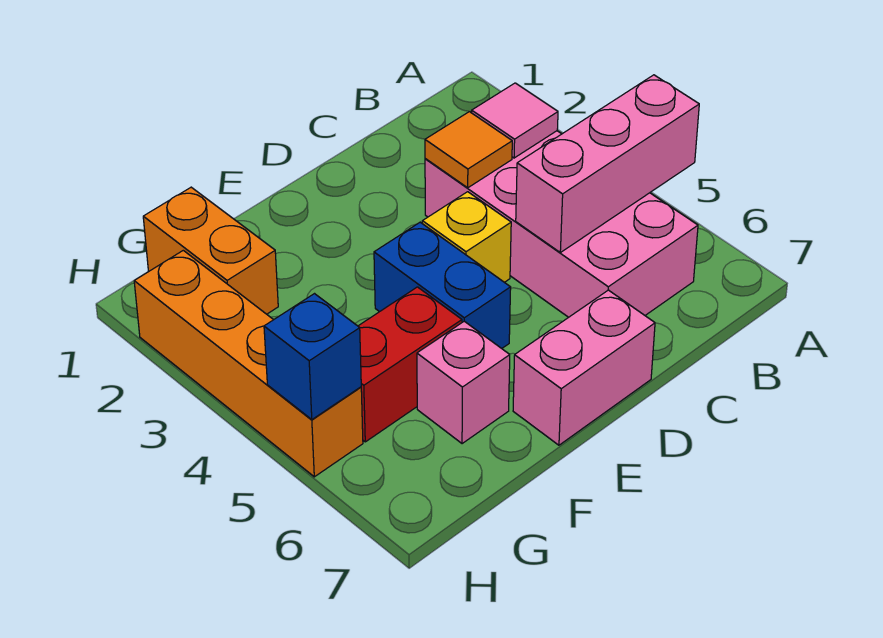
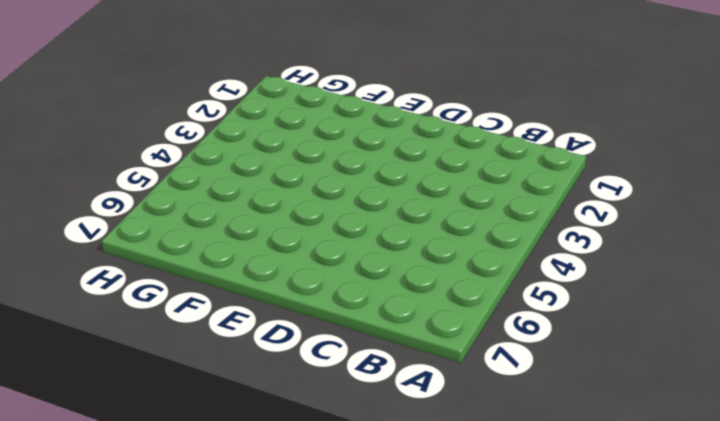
none -> pink brick B3:C6 level 1
none -> yellow brick D4 level 1
none -> pink brick D7:E7 level 1

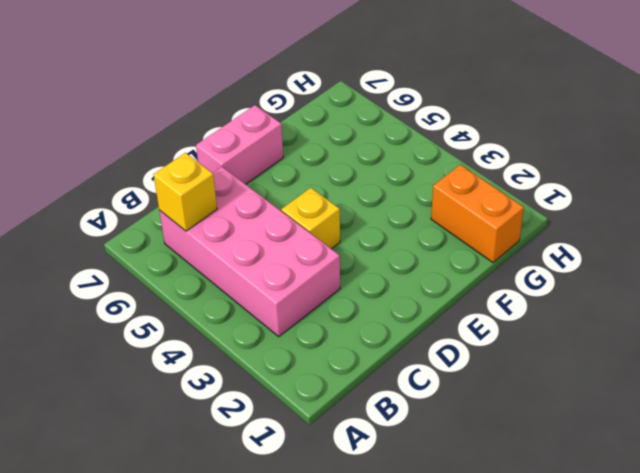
yellow brick B6 level 2 -> none
none -> blue brick E4:E5 level 1
none -> red brick F5:G5 level 1
none -> pink brick F6 level 1

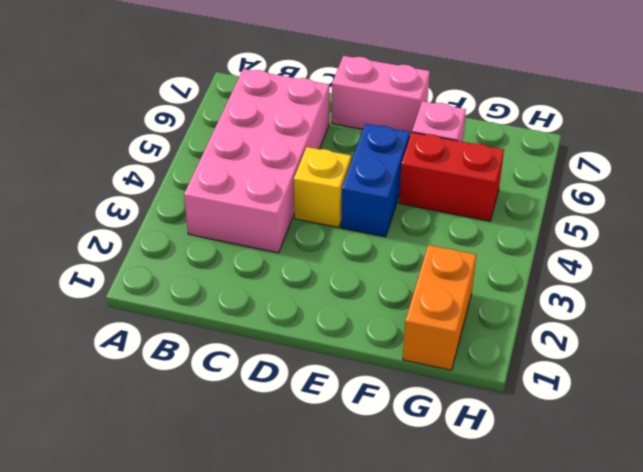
none -> orange brick H2:H5 level 1
none -> pink brick A5:C5 level 2
none -> pink tile B3 level 2

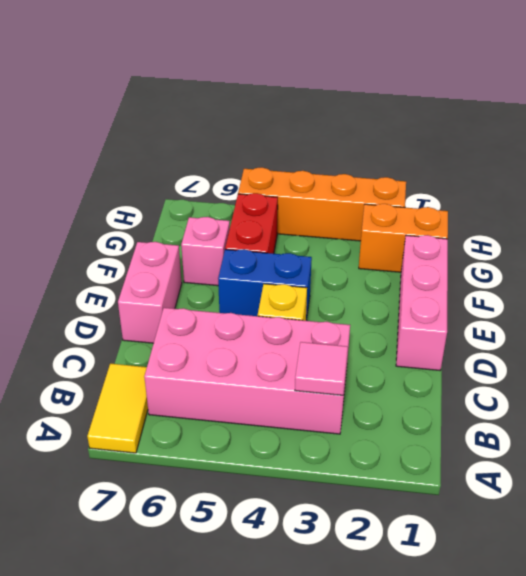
yellow tile A7:B7 level 1 -> none
pink brick D1:F1 level 1 -> pink brick A5:C5 level 2
none -> orange tile C3 level 2
none -> blue brick H5 level 2

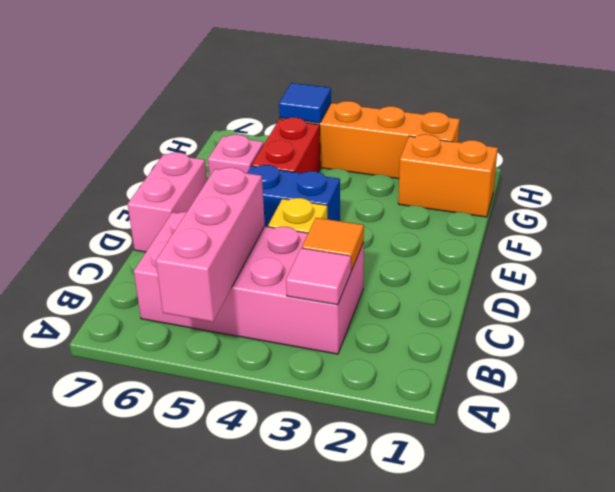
blue tile H5 level 2 -> blue brick H5 level 2

